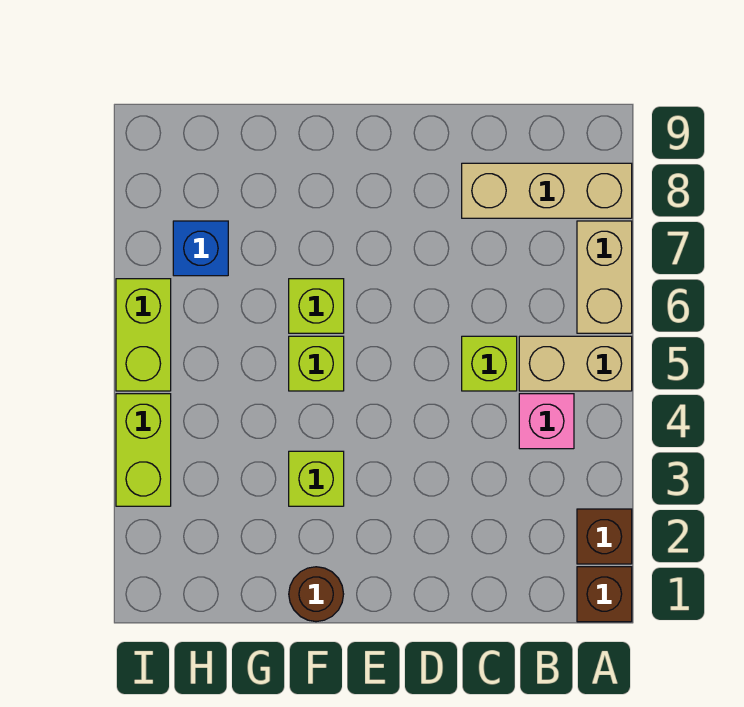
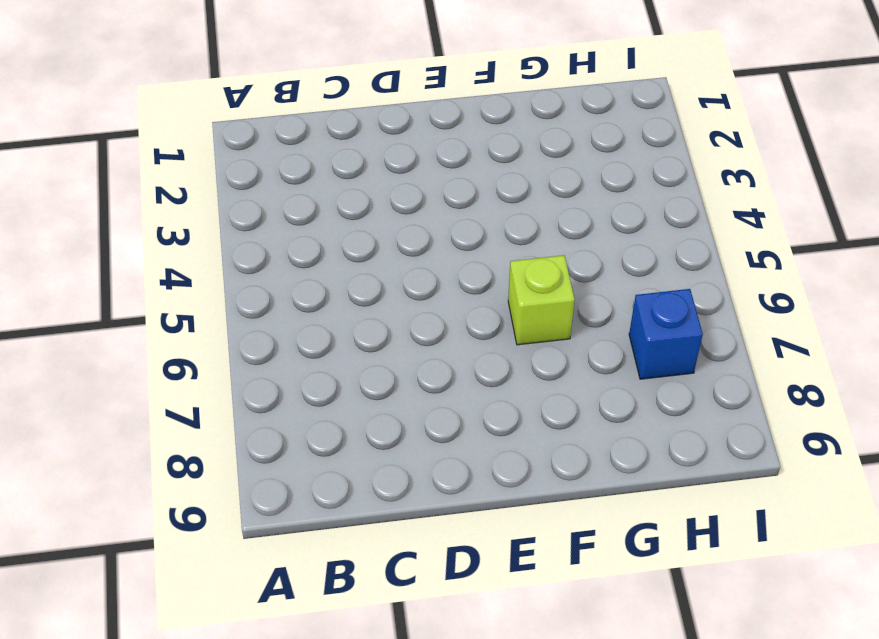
none -> brown brick A1 level 1
none -> brown brick A2 level 1
none -> tan brick A5:B5 level 1

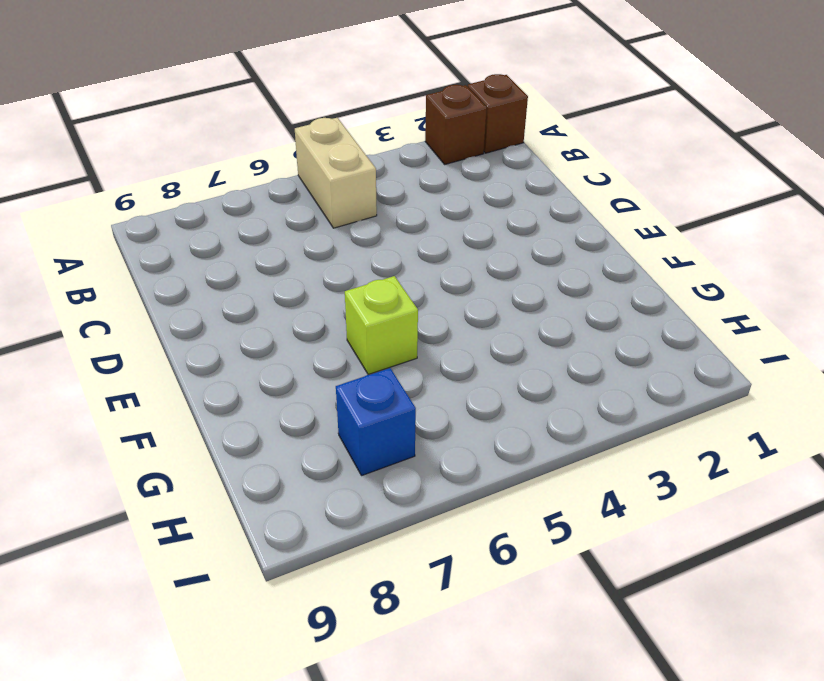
none -> tan brick A6:A7 level 1
none -> tan brick A8:C8 level 1
none -> pink brick B4 level 1

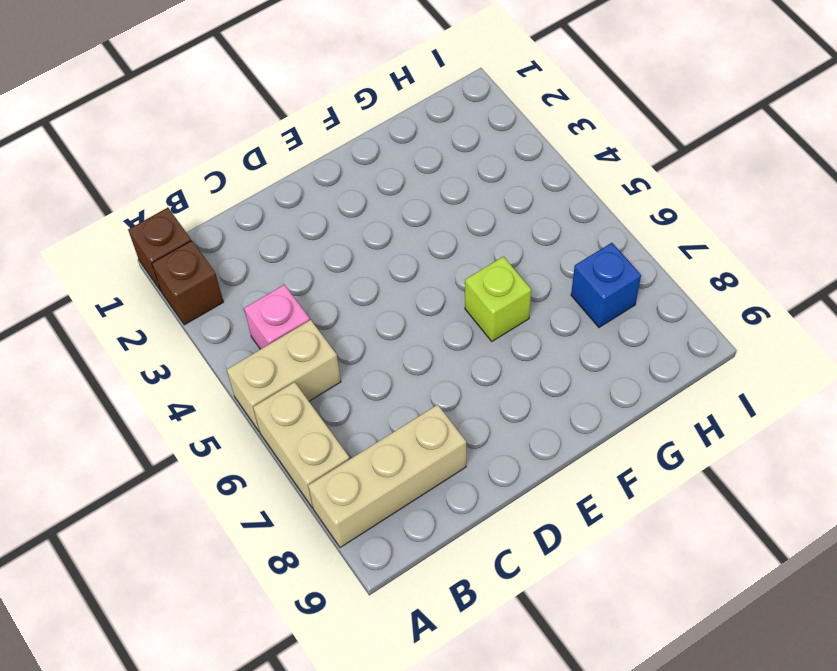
none -> lime brick C5 level 1
none -> brown round brick F1 level 1
none -> lime brick F3 level 1

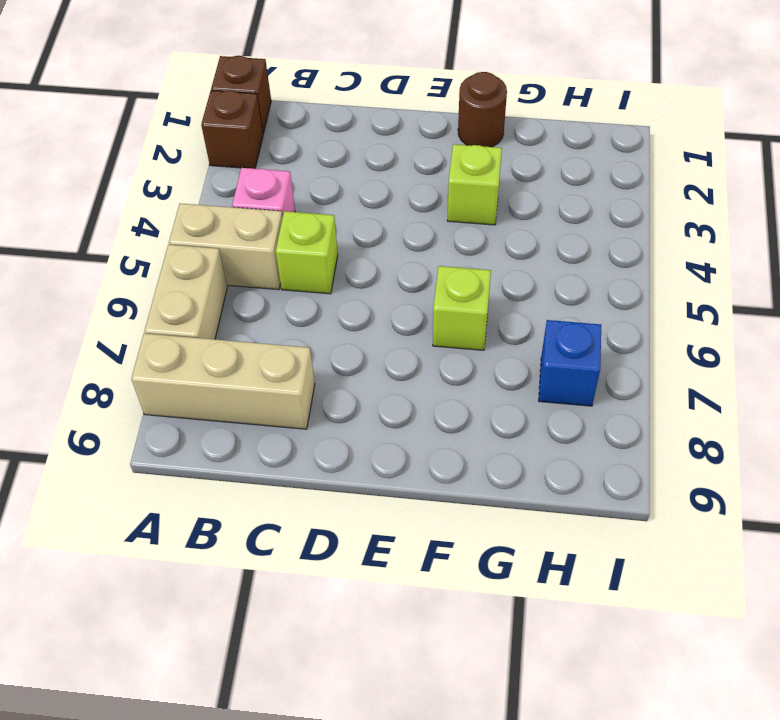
none -> lime brick F5 level 1
none -> lime brick I3:I4 level 1
none -> lime brick I5:I6 level 1

